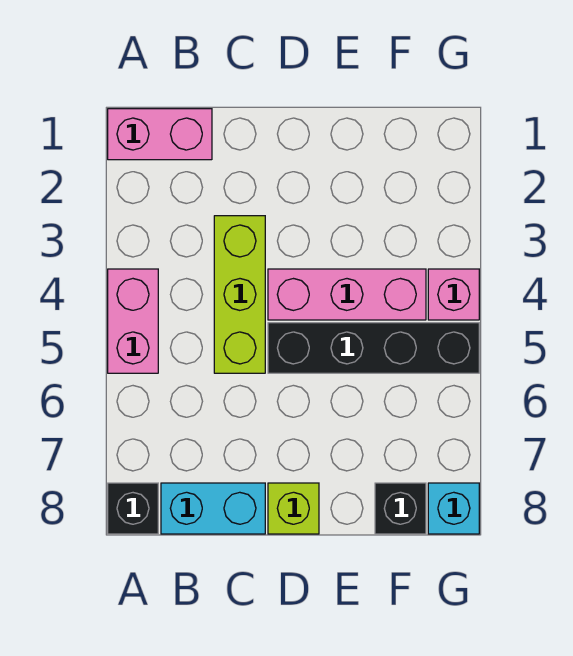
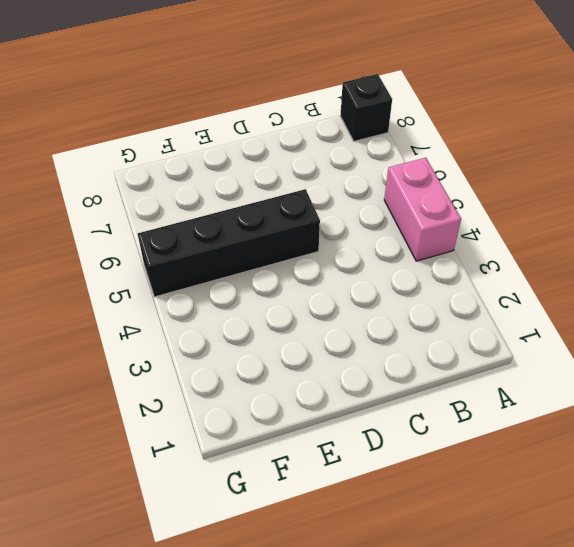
none -> pink brick A1:B1 level 1
none -> cyan brick B8:C8 level 1

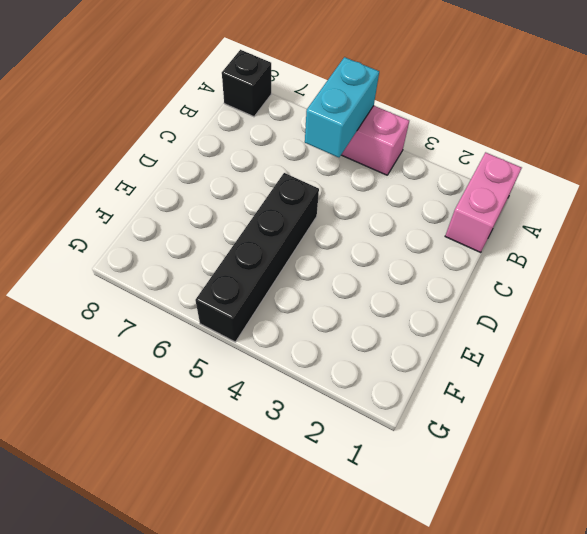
cyan brick A5:B5 level 2 -> cyan brick B8:C8 level 1
none -> lime brick C3:C5 level 1
none -> pink brick D4:F4 level 1

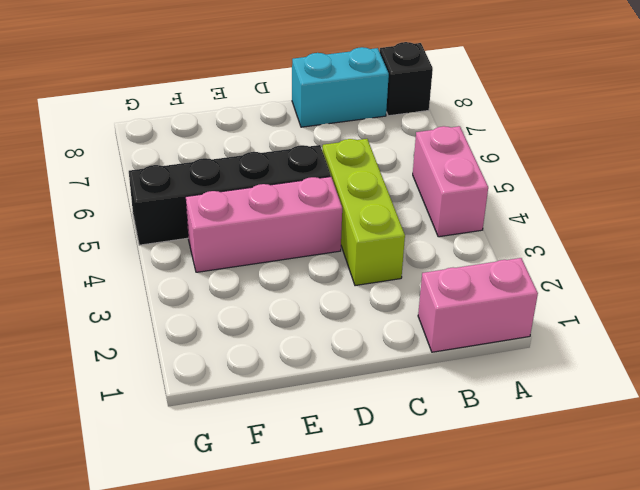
none -> lime brick D8 level 1
none -> black brick F8 level 1

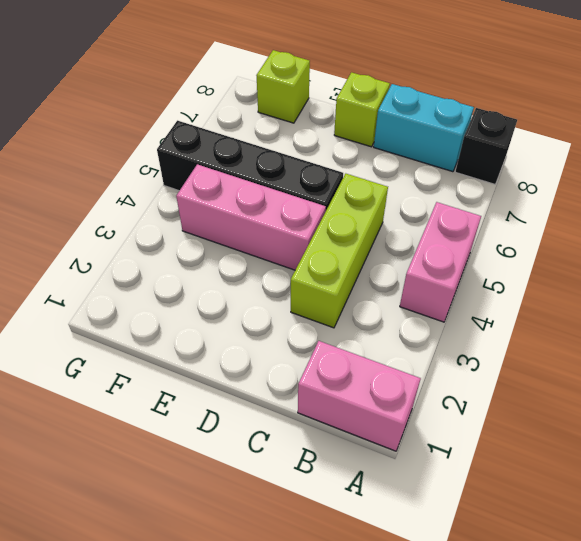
lime brick F8 level 1 -> black brick F8 level 1
none -> pink brick G4 level 1
none -> cyan brick G8 level 1

